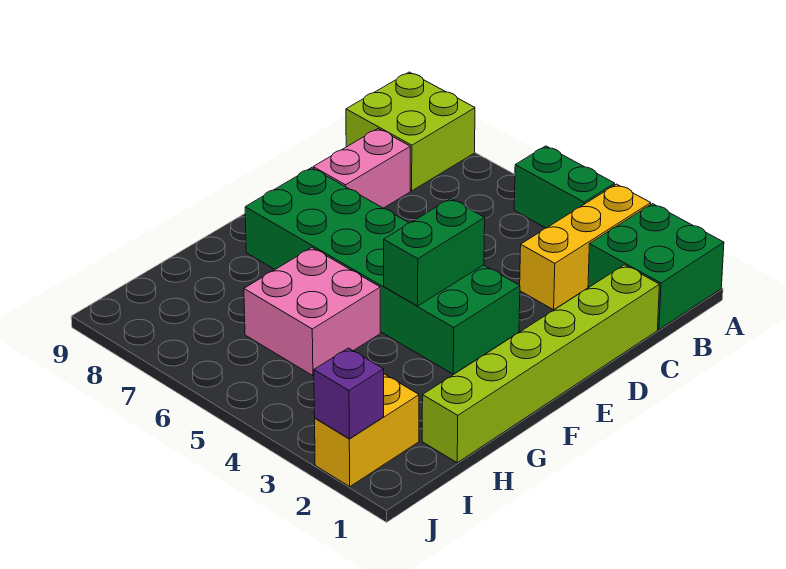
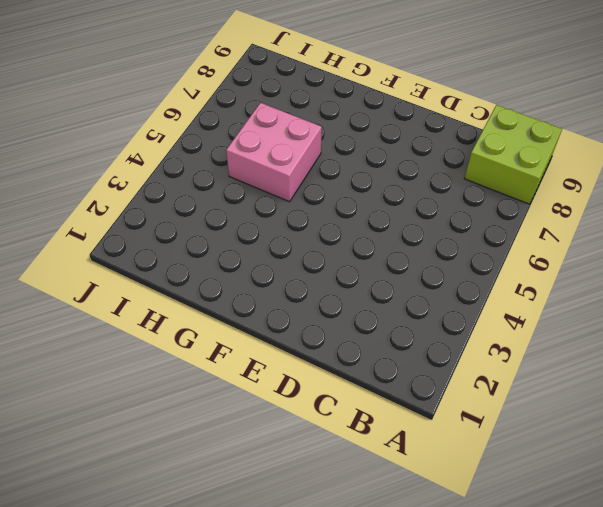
none -> green brick A1:B2 level 1
none -> yellow brick A3:C3 level 1

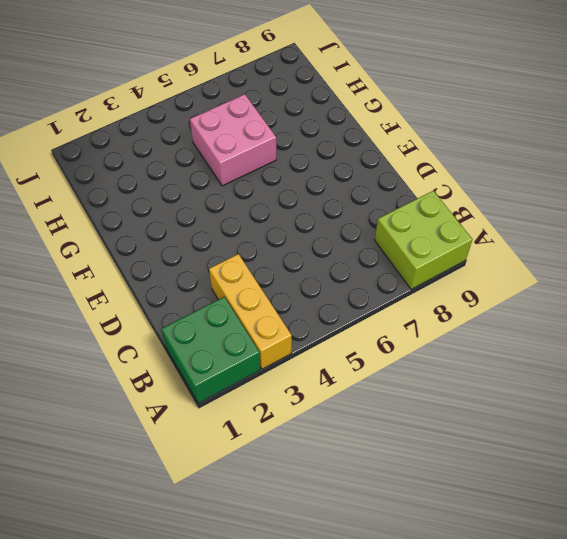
none -> green brick A4:A5 level 1
none -> lime brick C1:H1 level 1

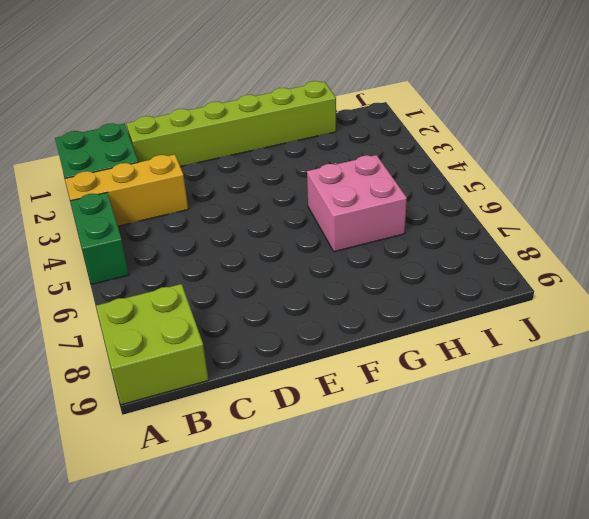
none -> pink brick C8:D8 level 1
none -> green brick E3:F8 level 1

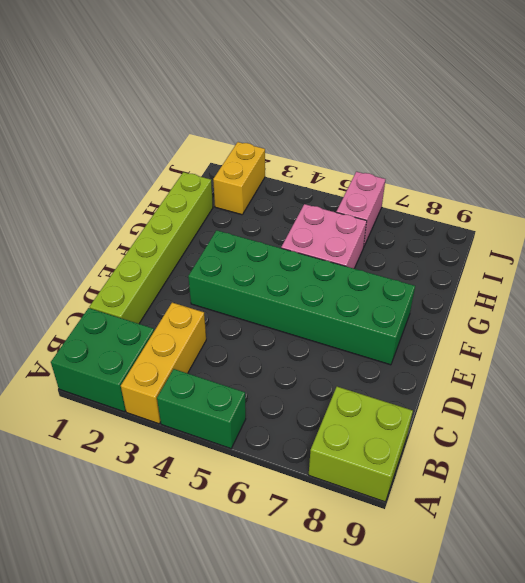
pink brick I6:J6 level 1 -> pink brick C8:D8 level 1
none -> green brick E4:F4 level 2
none -> purple brick J2 level 2

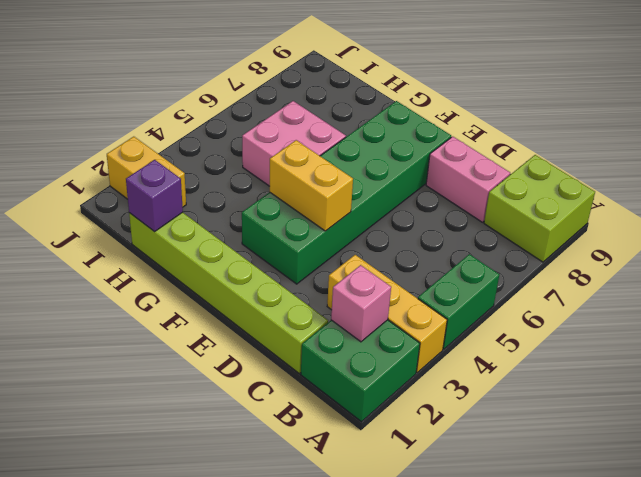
pink brick B2 level 2 -> none
yellow brick E4:F4 level 2 -> green brick E4:F4 level 2
purple brick H1 level 2 -> purple brick J2 level 2

